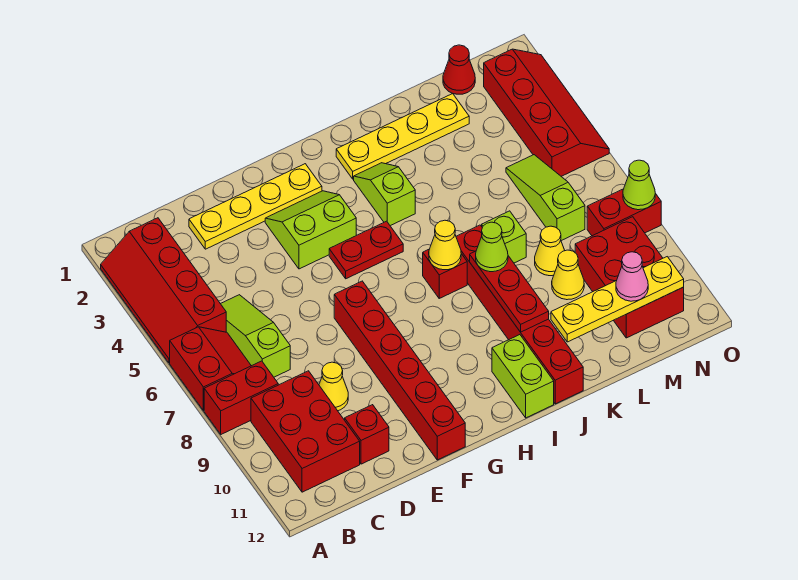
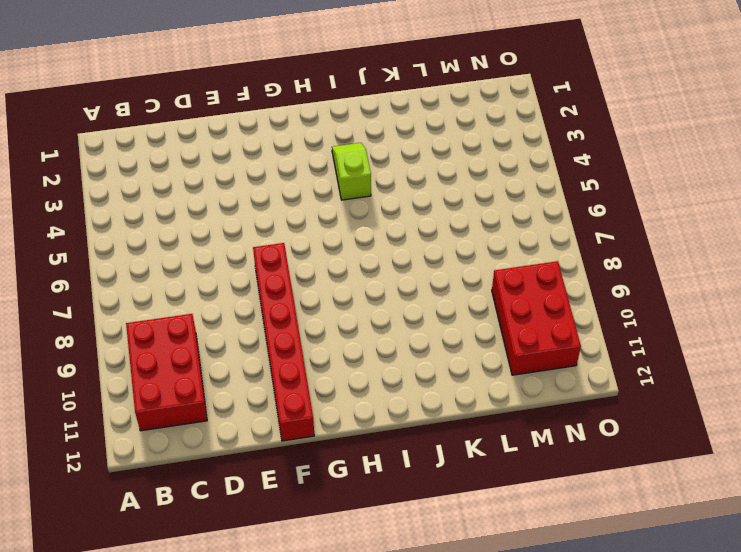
none -> red slope A2:B5 level 1 top B
none -> red slope A6:B7 level 1 top A
none -> red brick A8:B8 level 1
none -> lime slope C5:C7 level 1 top 7

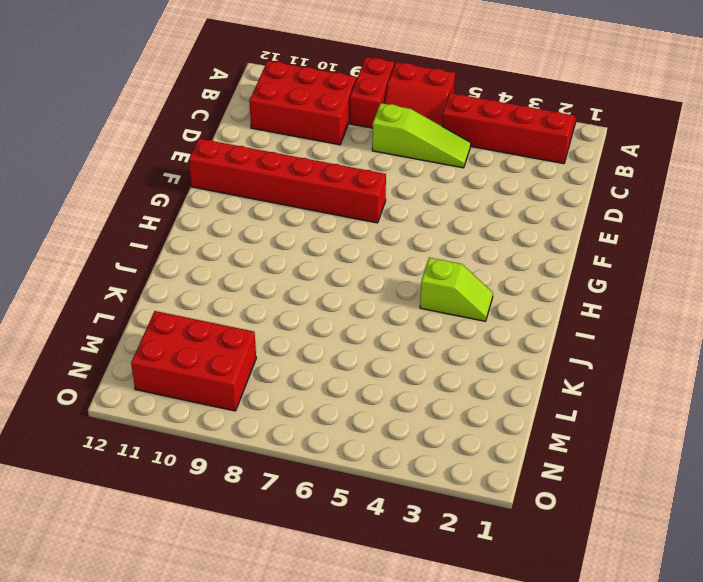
none -> yellow plate D2:G2 level 1
none -> yellow cone D9 level 1
none -> red brick D11 level 1
none -> lime slope F3:G4 level 1 top 4

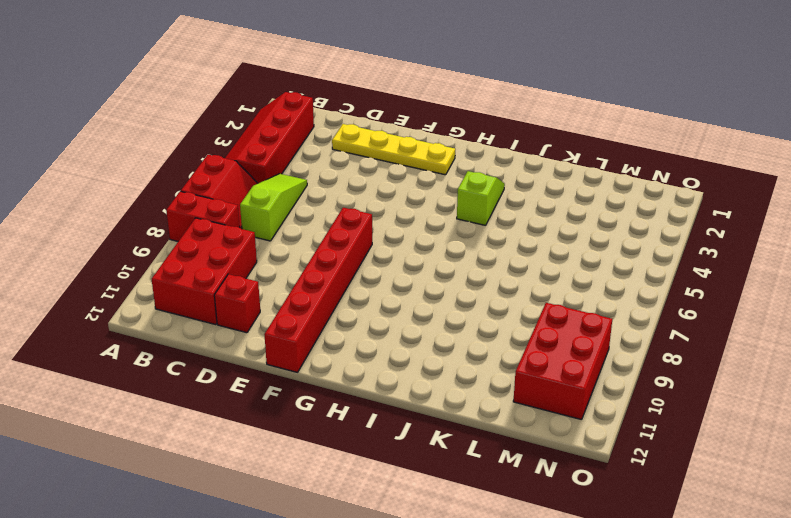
none -> yellow cone D9 level 1
none -> lime slope F3:G4 level 1 top 4
none -> red plate G5:H5 level 1
none -> yellow plate I2:L2 level 1

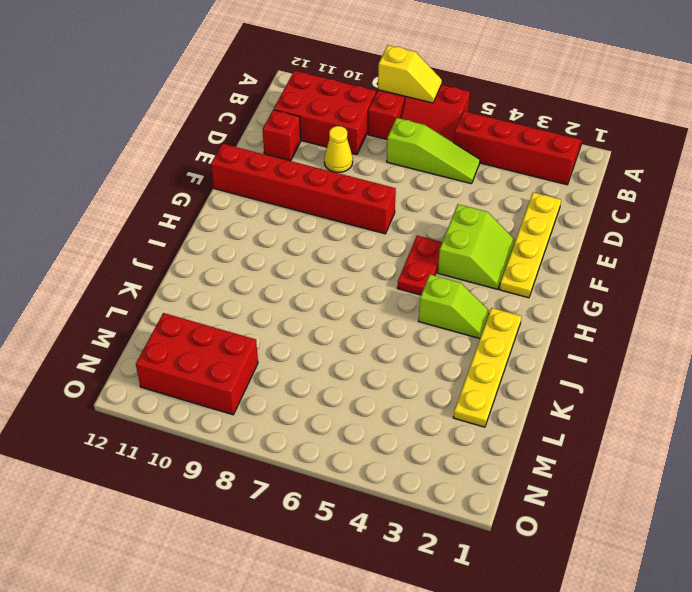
yellow slope A7:A8 level 2 top 8 -> none
none -> red brick I7 level 1
none -> lime brick I11:I12 level 1
none -> red brick J7:J12 level 1
none -> lime brick K7 level 1

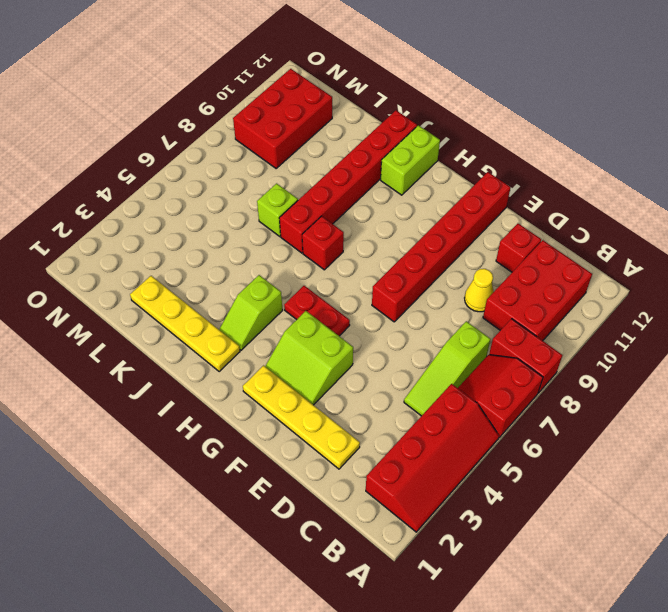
none -> yellow cone L8 level 1
none -> yellow cone L9 level 1
none -> red cone M1 level 1
none -> lime slope M5:M7 level 1 top 7

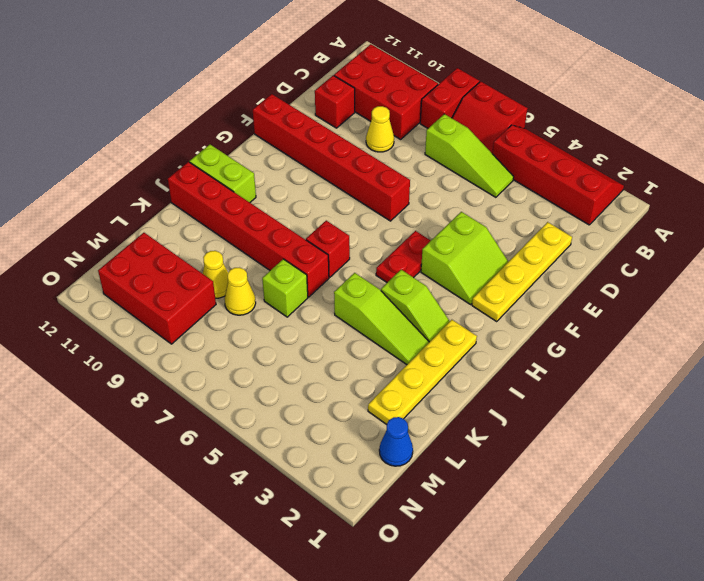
lime slope J3:J5 level 1 top 5 -> lime slope M5:M7 level 1 top 7
blue cone M1 level 1 -> red cone M1 level 1
none -> red slope N2:O5 level 1 top N
none -> red brick N8:O8 level 1
none -> yellow cone I7 level 2
none -> red plate J8:J10 level 2

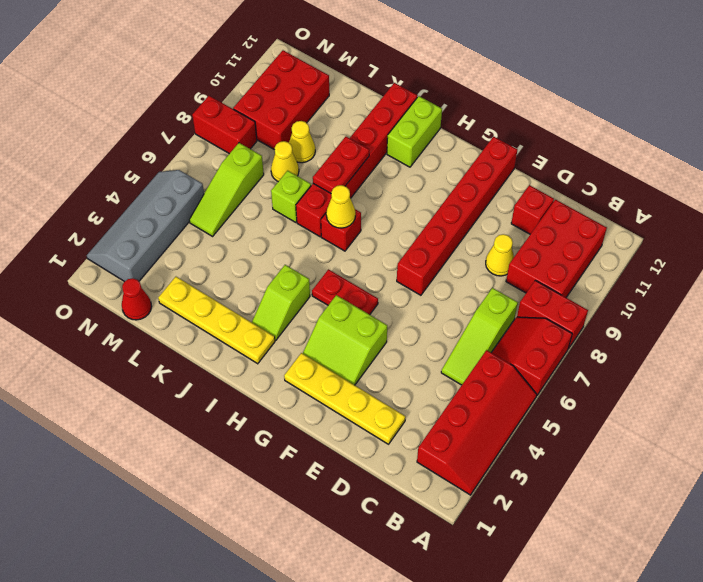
red plate J8:J9 level 2 -> red plate J8:J10 level 2
grey slope N2:O5 level 1 top N -> red slope N2:O5 level 1 top N
none -> yellow plate K11:N11 level 2
none -> lime cone O8 level 2
none -> lime cone J8 level 3
none -> pink cone M11 level 3

